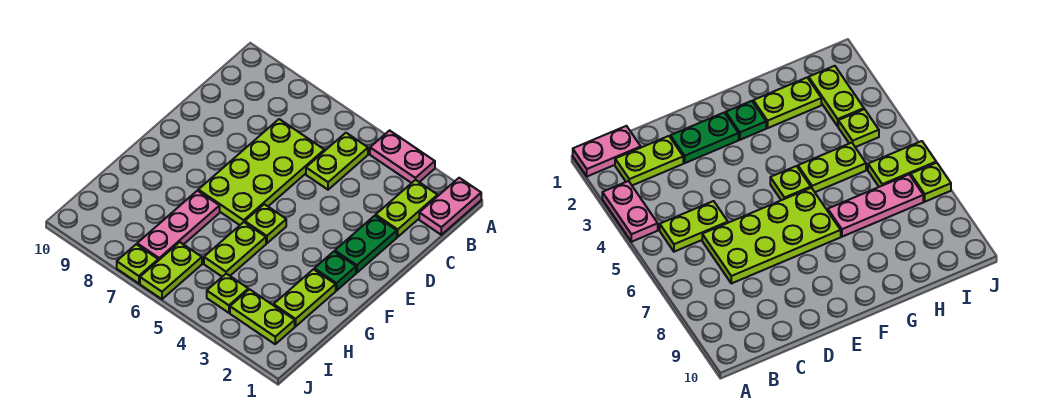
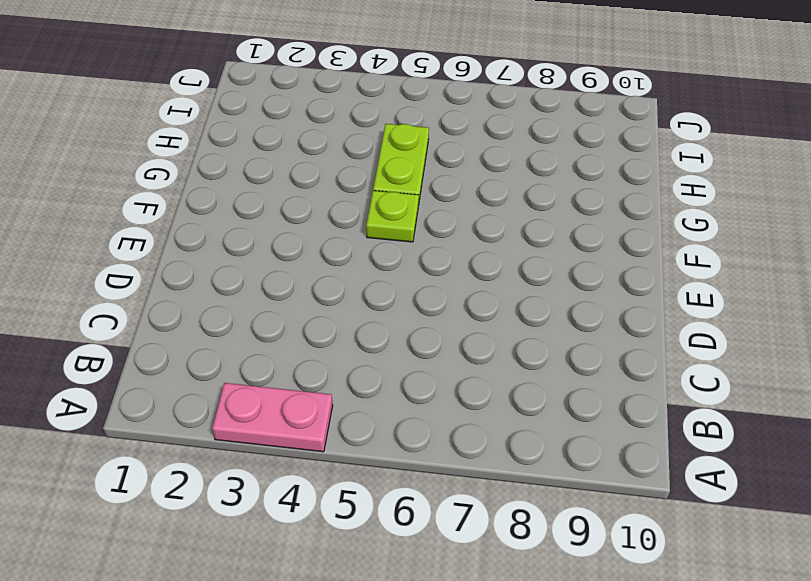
none -> pink plate A1:B1 level 1
none -> lime plate B2:C2 level 1
none -> lime plate B5:C5 level 1

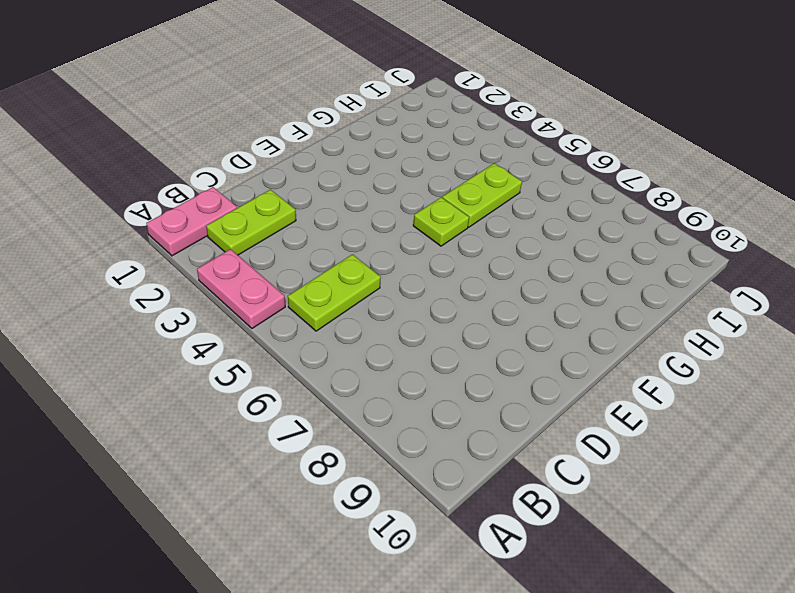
none -> lime plate C6:F7 level 1
none -> green plate D2:E2 level 1
none -> green plate F2 level 1

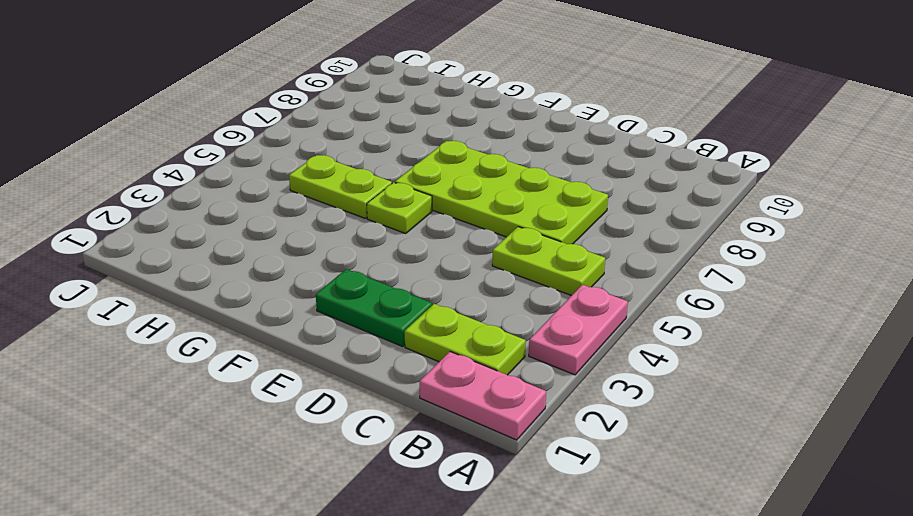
none -> green plate F2 level 1
none -> lime plate G2:H2 level 1
none -> pink plate G7:I7 level 1

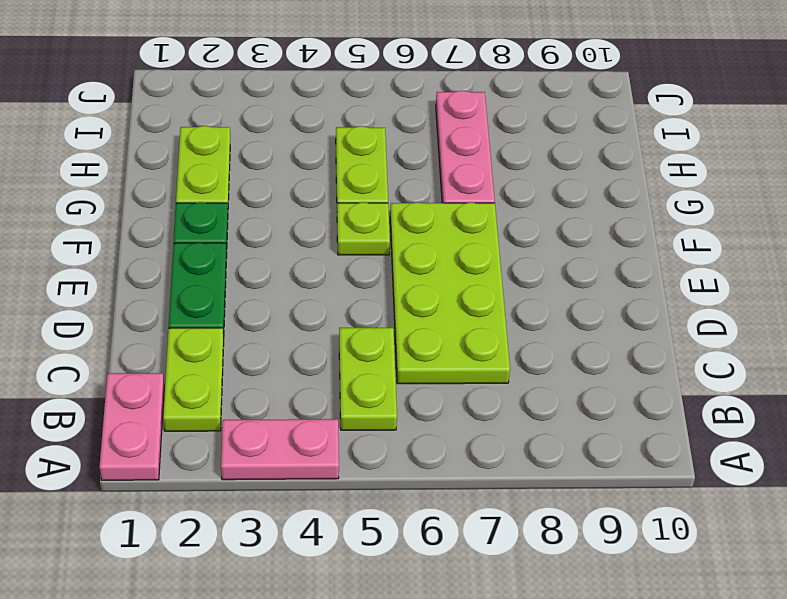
none -> lime plate I2:I3 level 1
none -> lime plate I4 level 1
none -> lime plate I6:J6 level 1

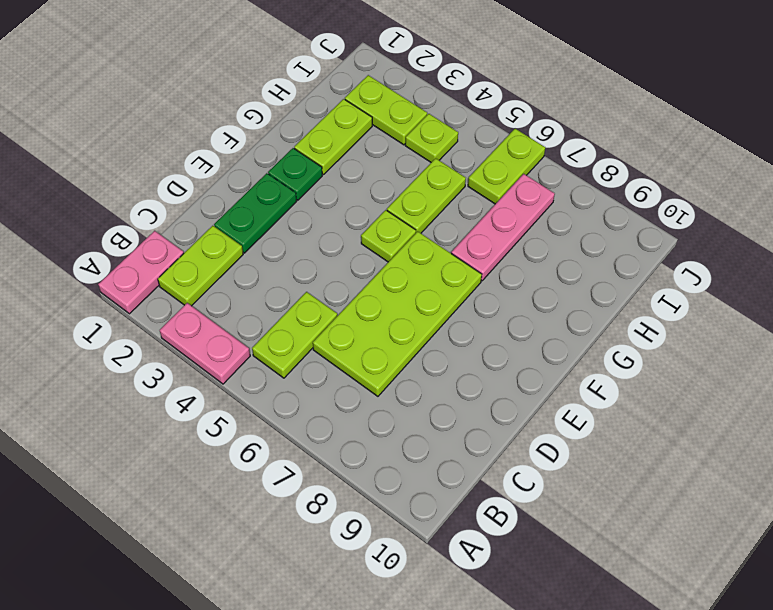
none -> lime plate J7 level 1

